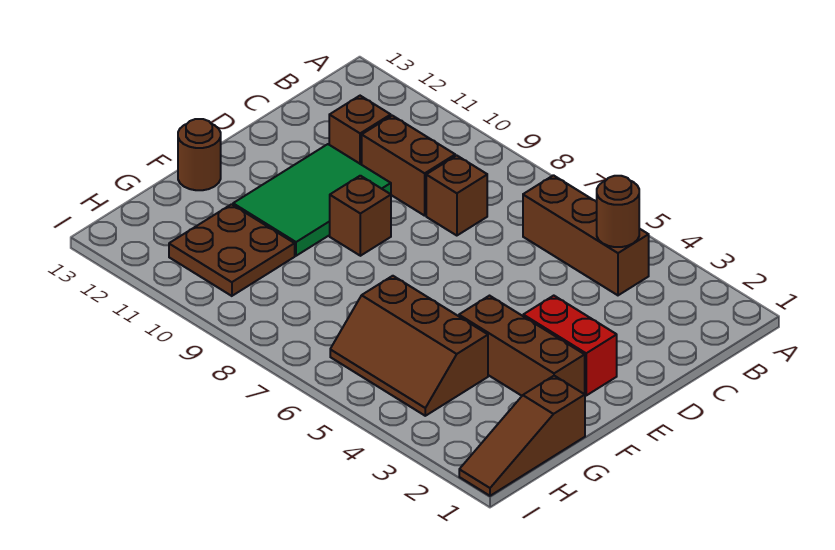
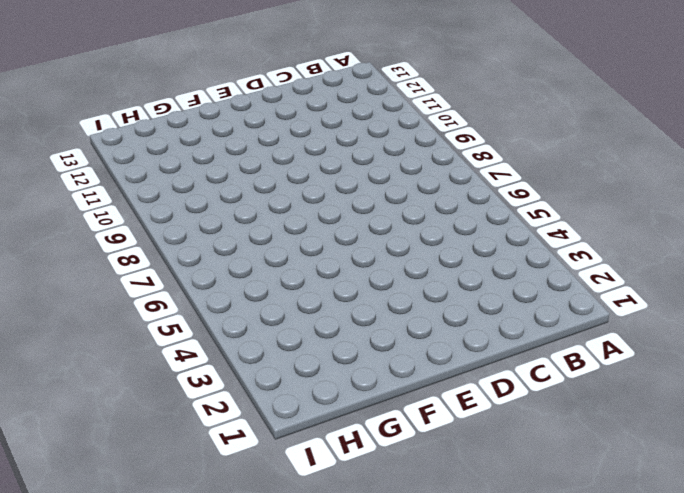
none -> brown brick B4:B6 level 1
none -> brown brick C8 level 1
none -> brown brick C9:C10 level 1

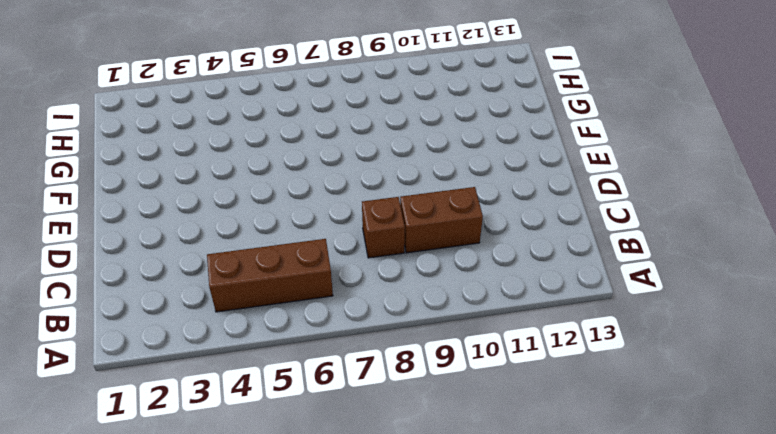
none -> brown brick C11 level 1
none -> green tile D10:F11 level 1
none -> red brick E2:E3 level 1

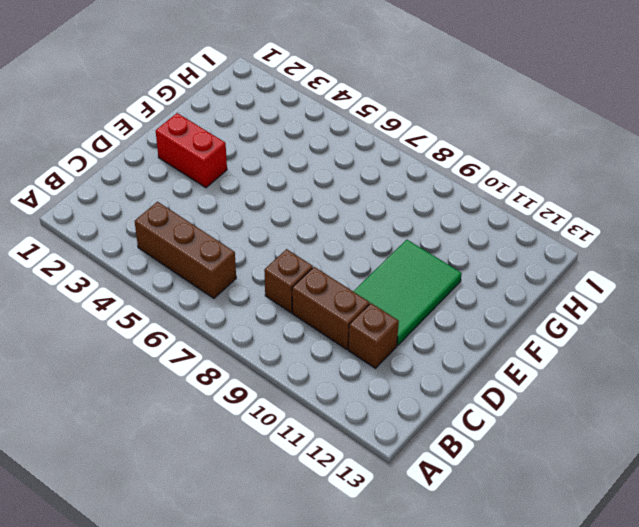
none -> brown brick E9 level 1
none -> brown brick F2:F4 level 1
none -> brown round brick F13 level 1

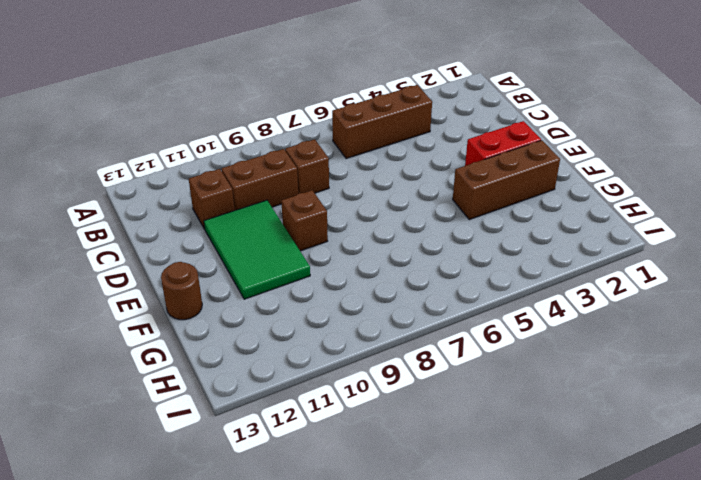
none -> brown slope G1:I1 level 1 top G
none -> brown slope G4:H6 level 1 top G
none -> brown plate G10:H11 level 1

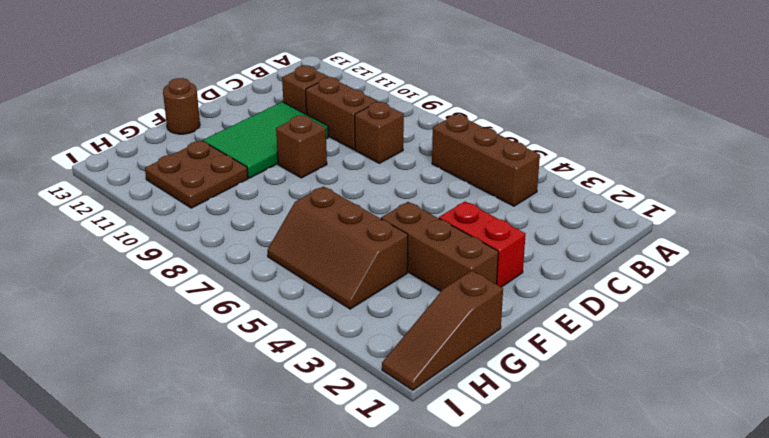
none -> brown round brick B4 level 2

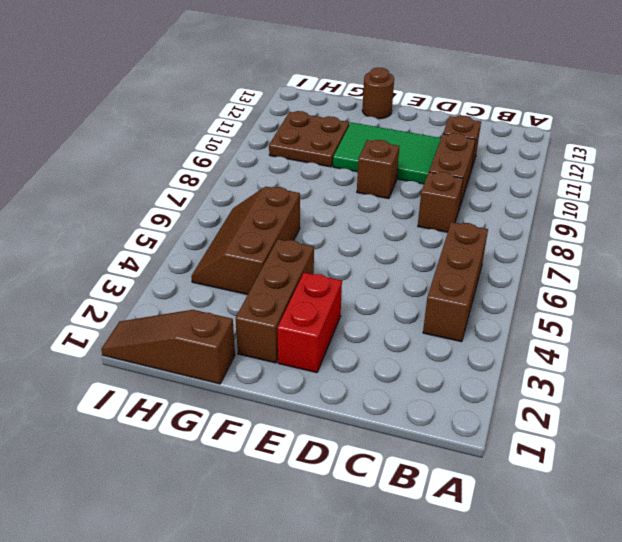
none -> brown round brick B4 level 2

